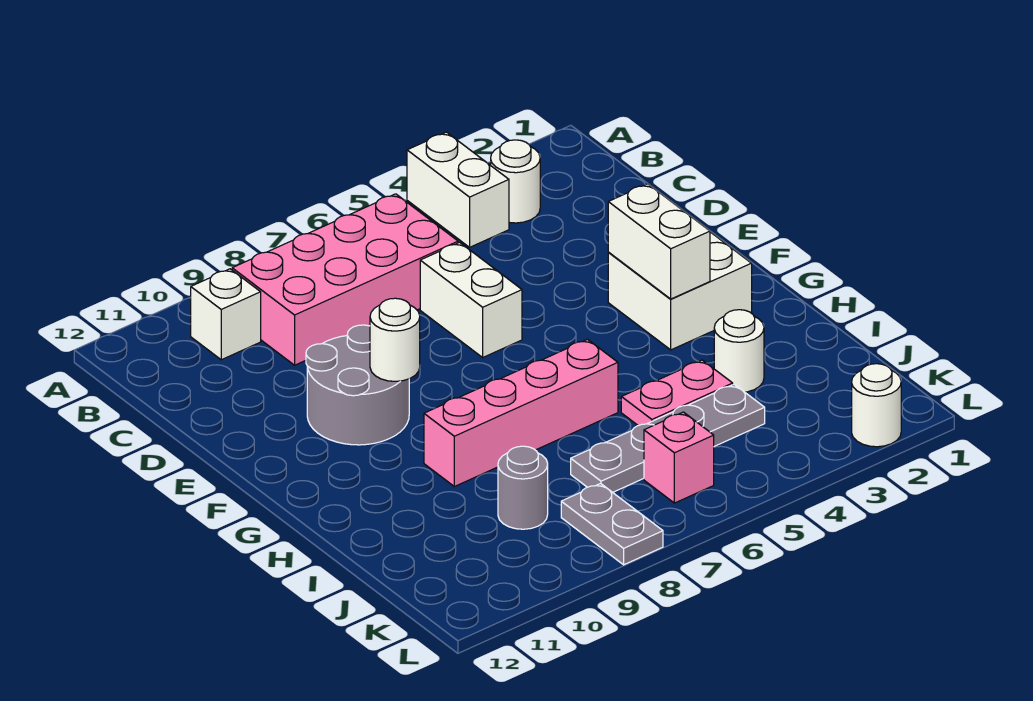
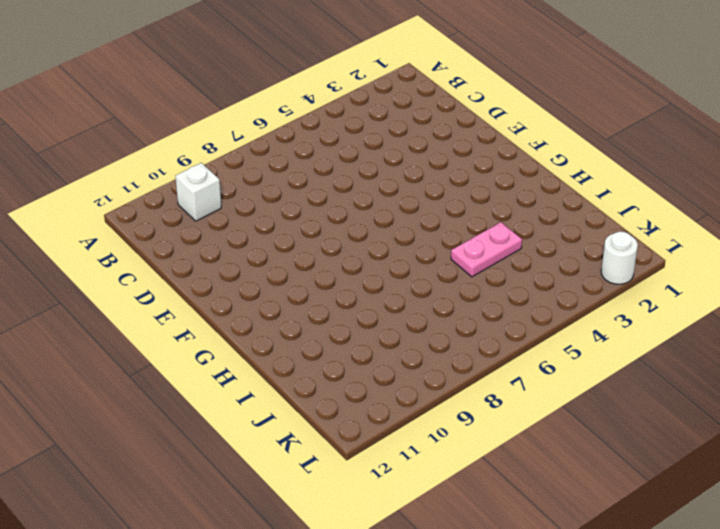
none -> white brick A4:B4 level 1
none -> white round brick B3 level 1
none -> pink brick B6:C9 level 1

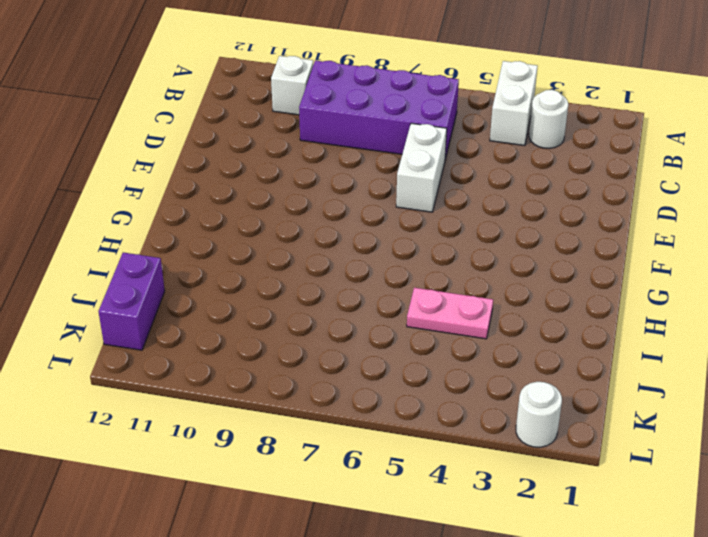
purple brick B6:C9 level 1 -> pink brick B6:C9 level 1
purple brick J12:K12 level 1 -> none
none -> grey round brick E9:F10 level 1
none -> white brick F2:G3 level 1
none -> pink brick H6:H9 level 1

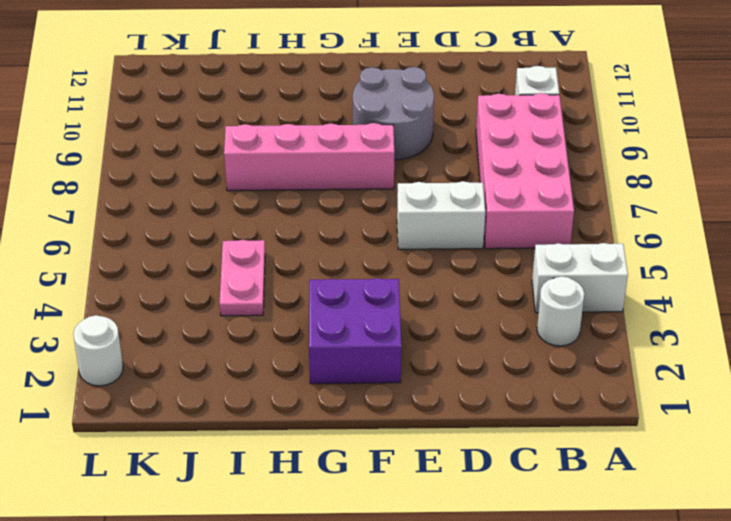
purple brick F2:G3 level 1 -> white brick F2:G3 level 1
pink brick F8:I8 level 1 -> pink brick H6:H9 level 1
none -> white round brick I3 level 1
none -> grey plate J4:J7 level 1
none -> grey round brick J9 level 1

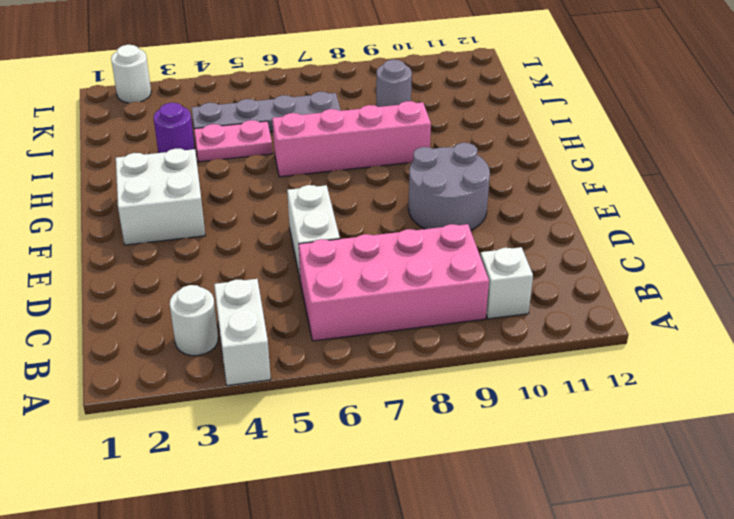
purple round brick I3 level 1 -> white round brick I3 level 1
none -> pink brick K6 level 1
none -> grey plate K8:L8 level 1
none -> white brick F3:G3 level 2

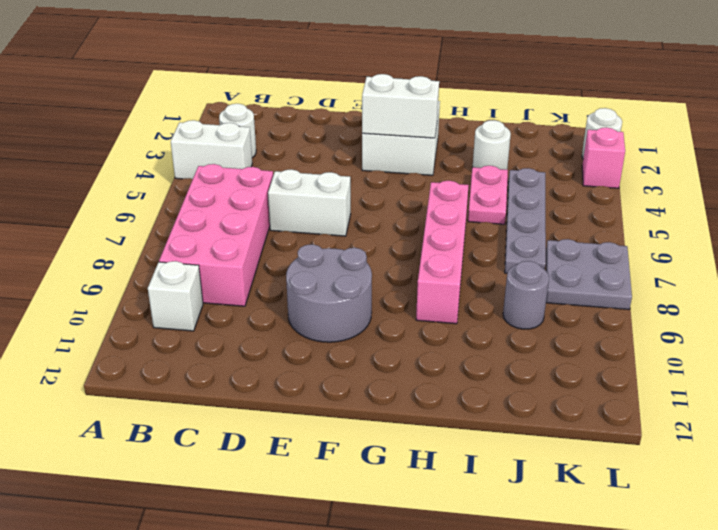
grey plate K7:L8 level 1 -> grey plate K8:L8 level 1
pink brick L3 level 1 -> pink brick K6 level 1
none -> white round brick F9 level 2

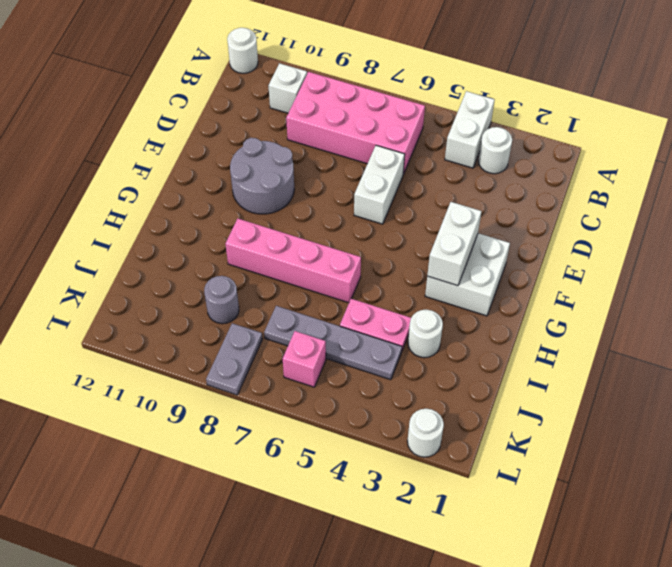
white round brick A12 level 1 -> white round brick F9 level 2

